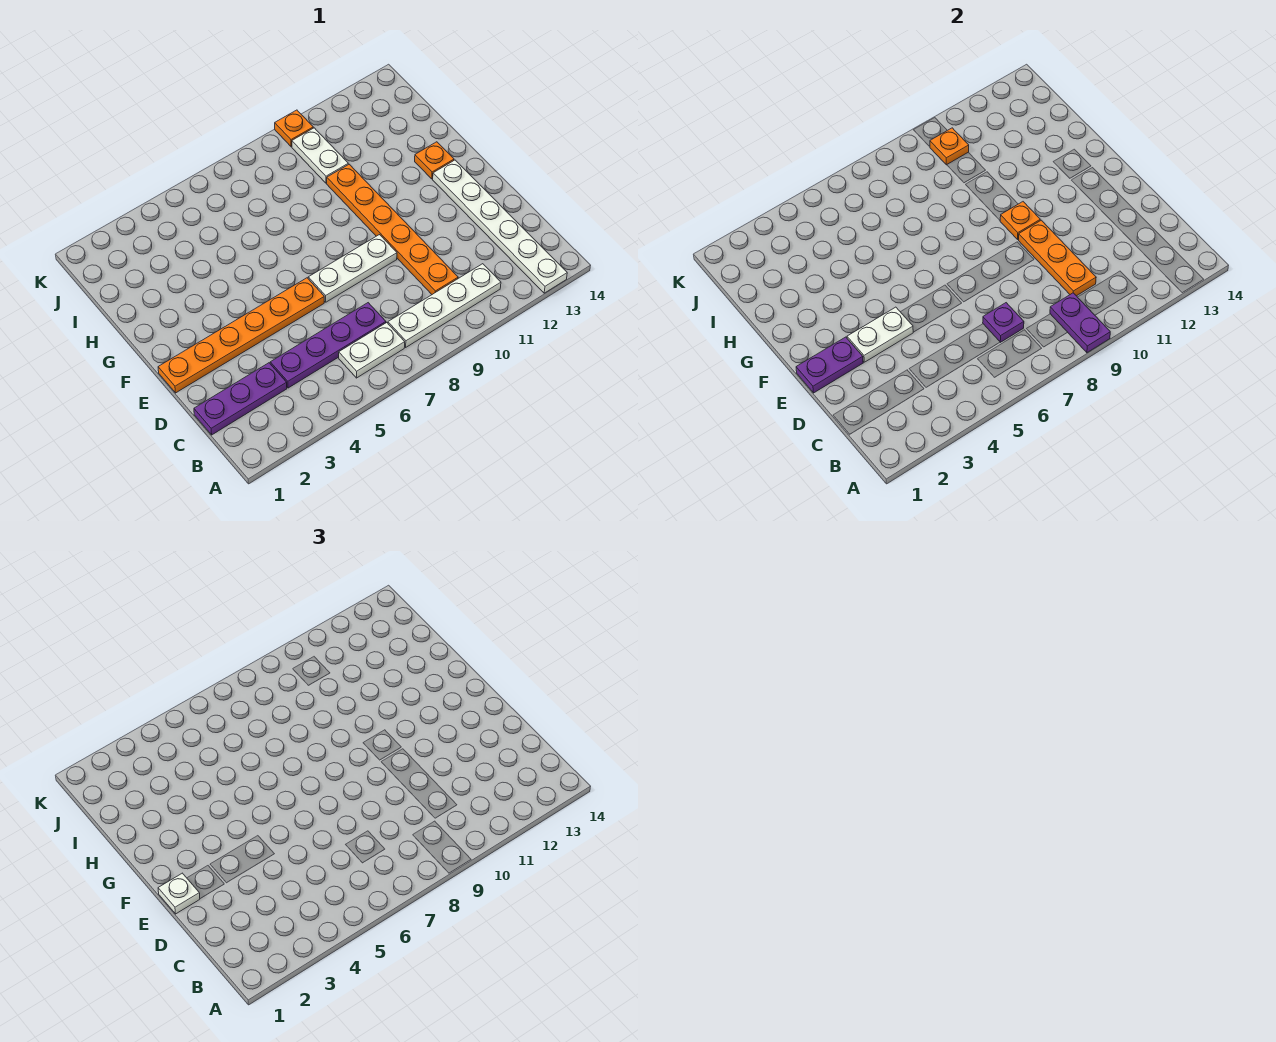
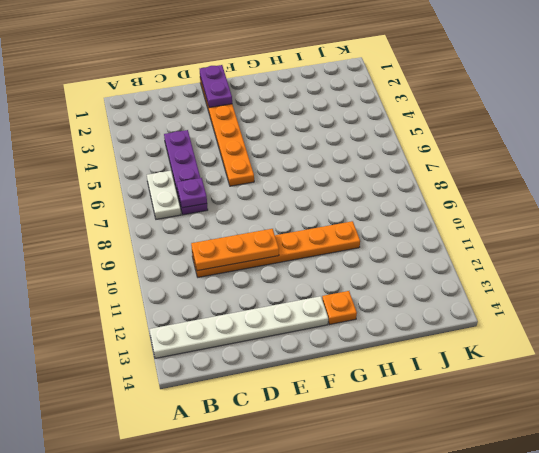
none -> white plate B8:B11 level 1
none -> purple plate C1:C3 level 1
none -> white plate E7:E9 level 1

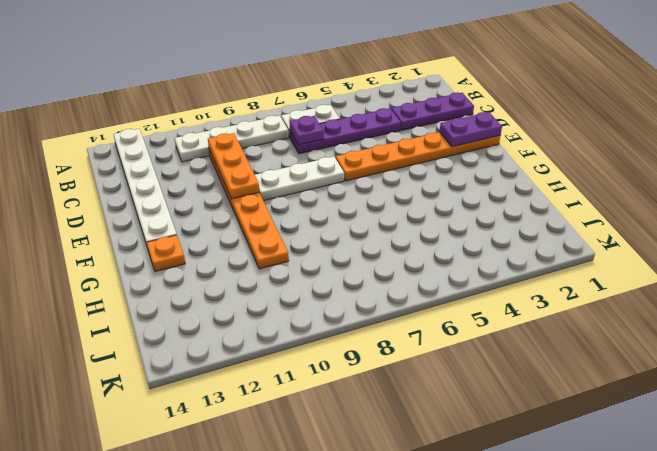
none -> white plate I10:J10 level 1
none -> orange plate K10 level 1
none -> purple plate A9:B9 level 2

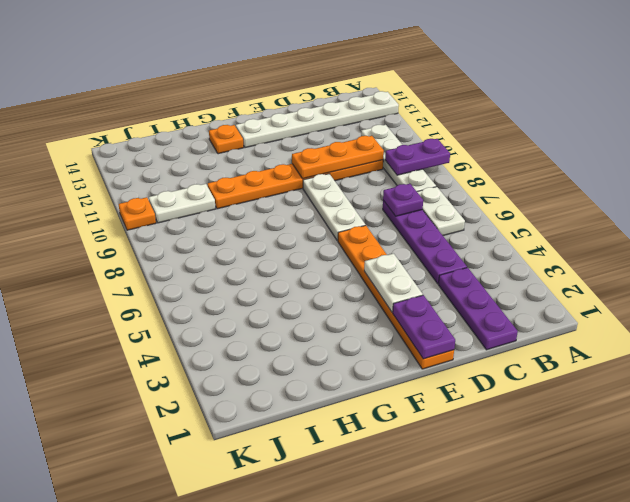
none -> orange plate F10 level 2
none -> orange plate J10 level 2
none -> white plate E1 level 3

